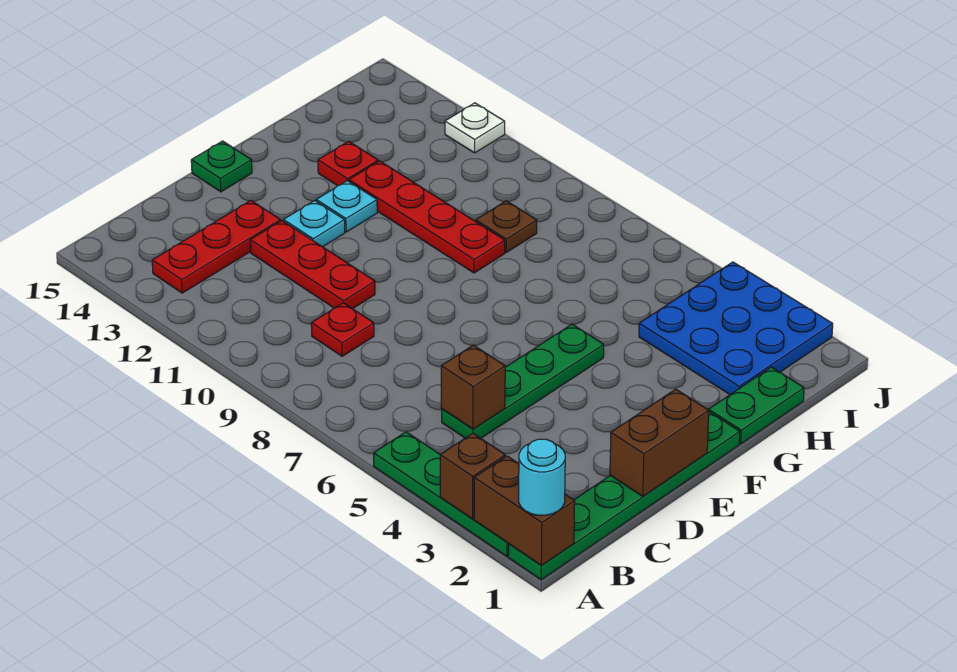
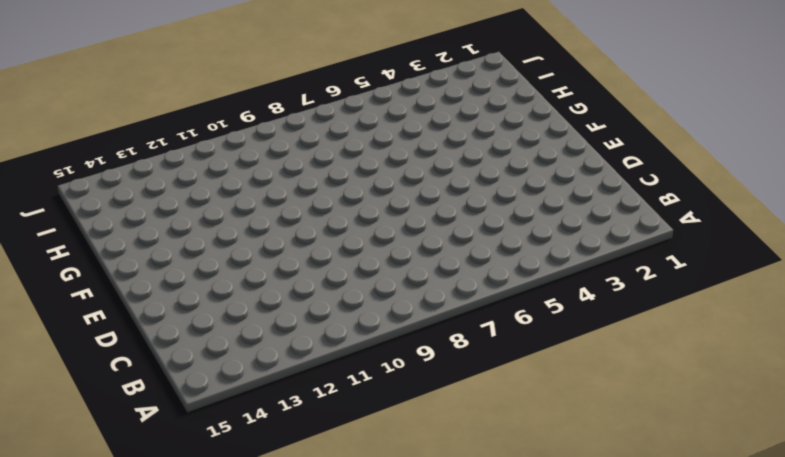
none -> green plate A1:F1 level 1
none -> green plate A2:A5 level 1
none -> red plate B13:D13 level 1

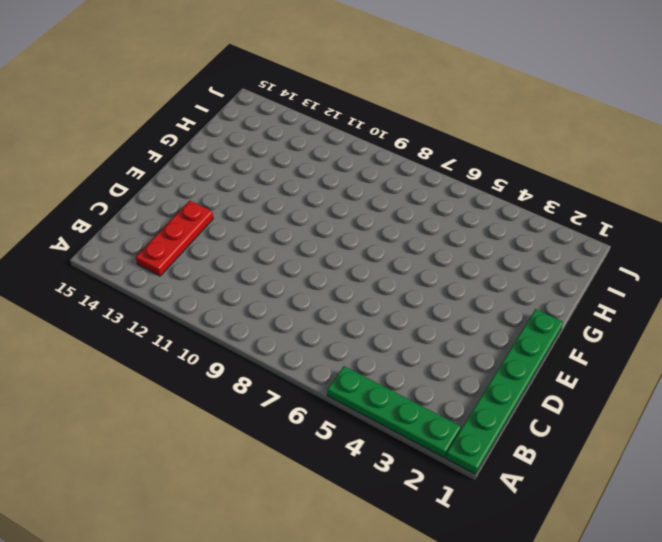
none -> green plate C5:F5 level 1
none -> red plate C9 level 1
none -> red plate D10:D12 level 1

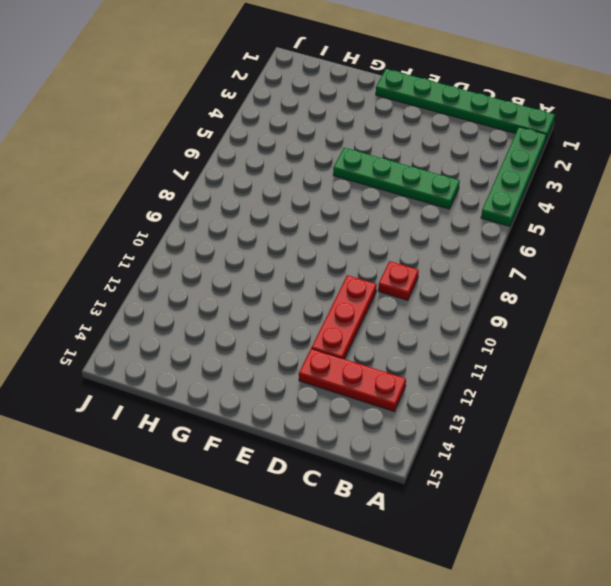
none -> cyan plate E12 level 1
none -> green plate E15 level 1
none -> cyan plate F12 level 1

